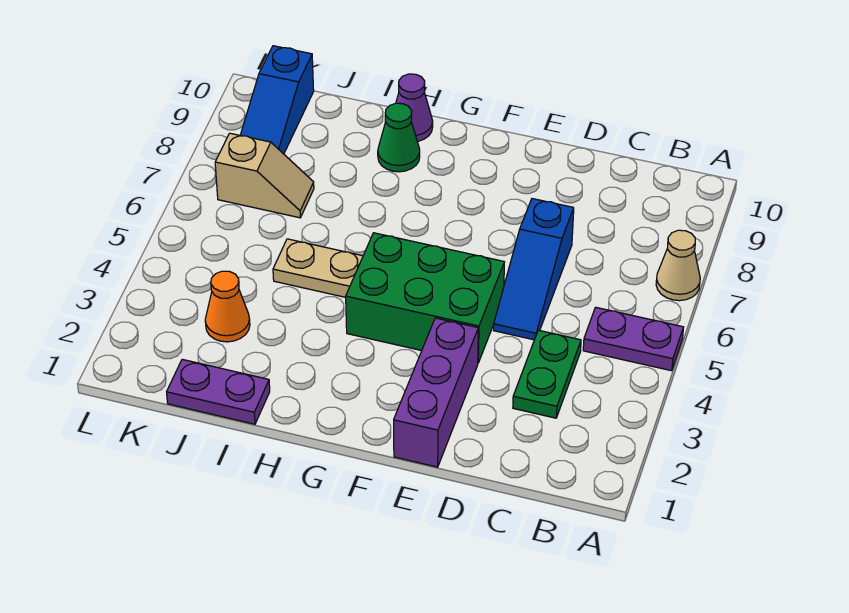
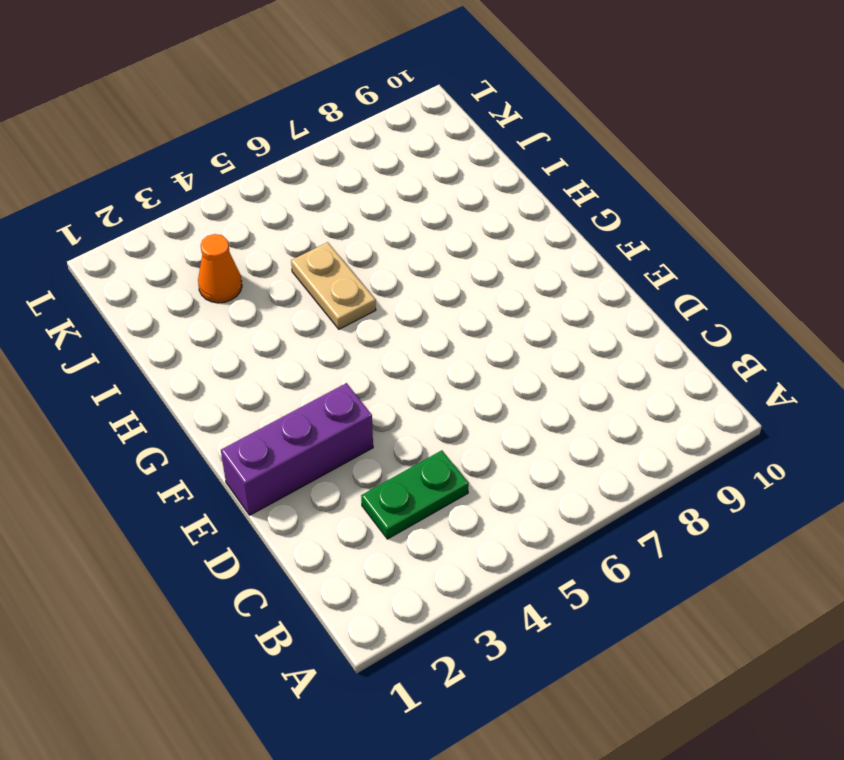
none -> purple plate A5:B5 level 1
none -> tan cone A7 level 1
none -> blue slope D5:D7 level 1 top 7

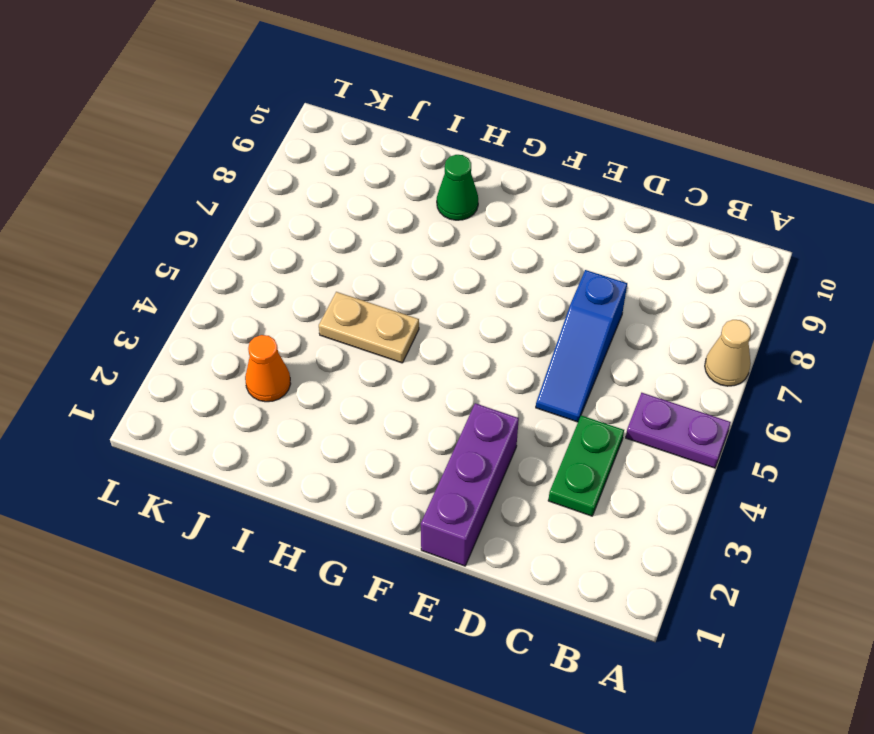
none -> green brick E4:G5 level 1
none -> purple cone H10 level 1
none -> purple plate I1:J1 level 1

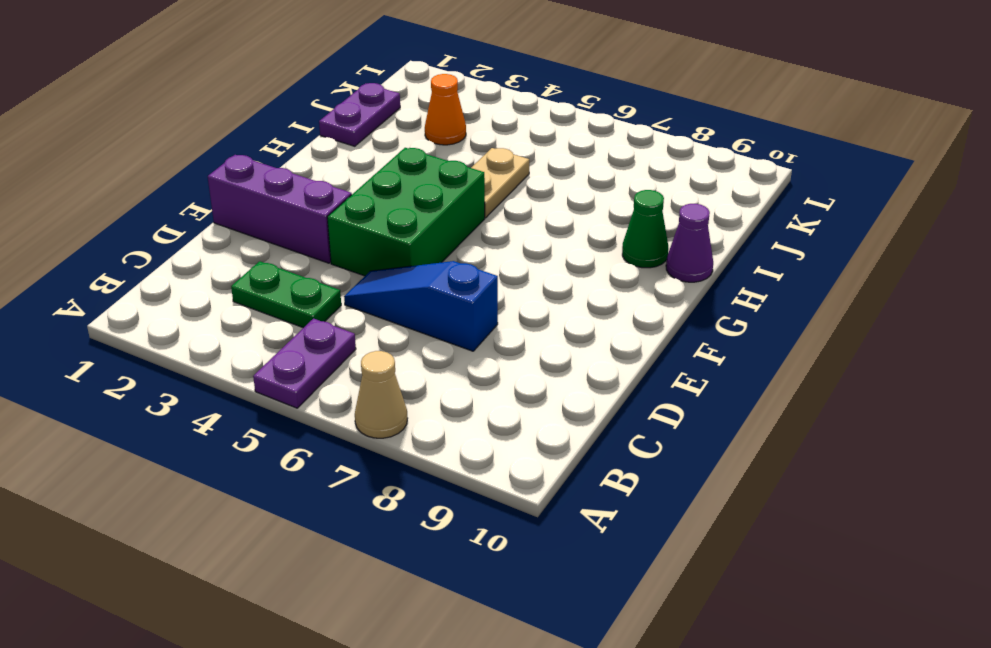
none -> tan slope J7:K7 level 1 top K
none -> blue slope K8:K10 level 1 top 10

